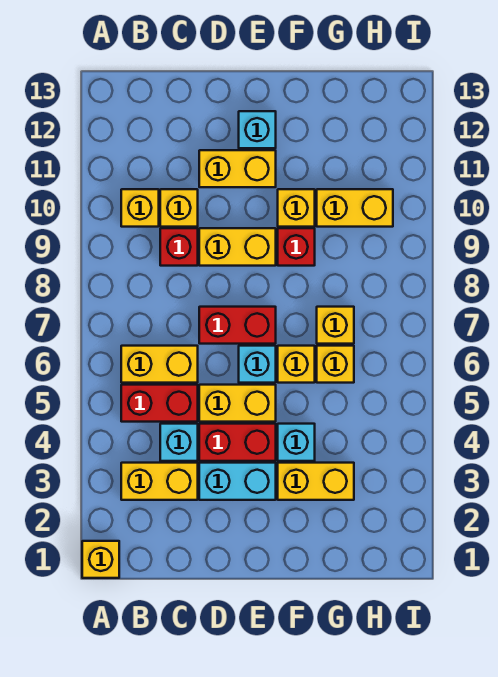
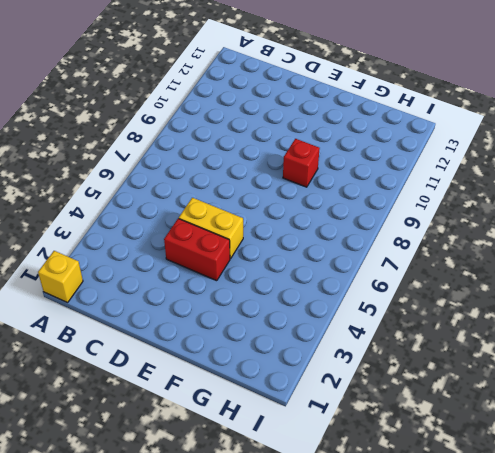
none -> yellow brick B3:C3 level 1
none -> red brick B5:C5 level 1
none -> yellow brick B6:C6 level 1

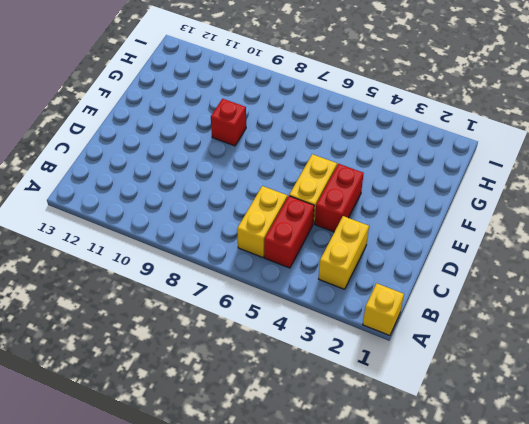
none -> yellow brick B10 level 1
none -> cyan brick C4 level 1
none -> red brick C9 level 1

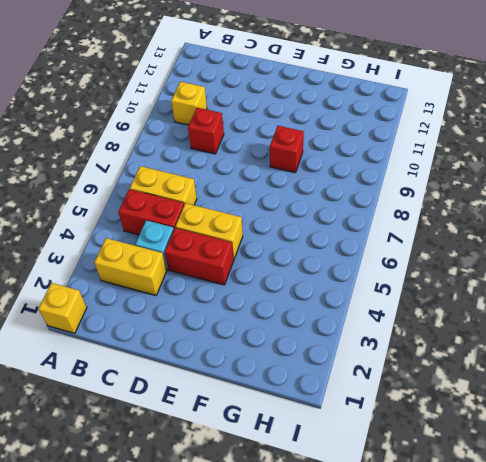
none -> yellow brick C10 level 1
none -> cyan brick D3:E3 level 1
none -> red brick D7:E7 level 1

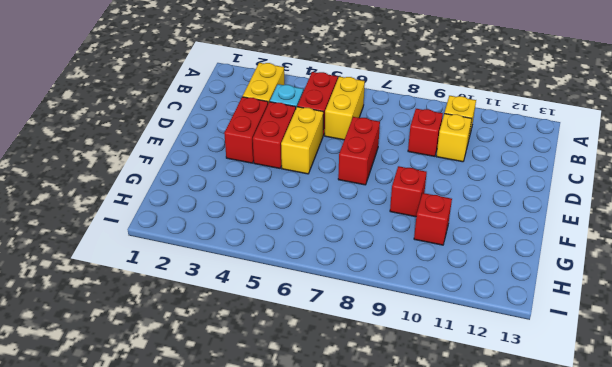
red brick D3:E3 level 1 -> cyan brick D3:E3 level 1
red brick G10 level 1 -> yellow brick G10:H10 level 1
none -> yellow brick A1 level 1
none -> yellow brick D9:E9 level 1
none -> yellow brick D11:E11 level 1

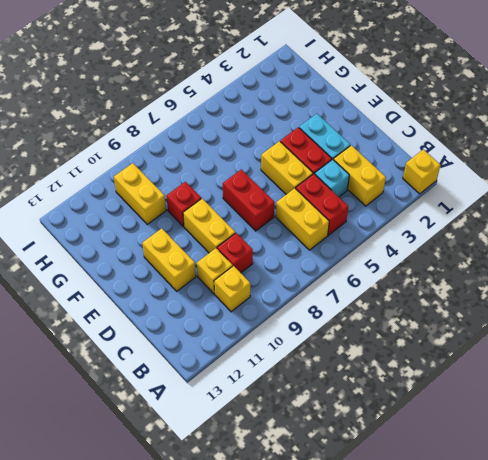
none -> cyan brick E6 level 1
none -> cyan brick E12 level 1
none -> yellow brick F3:G3 level 1

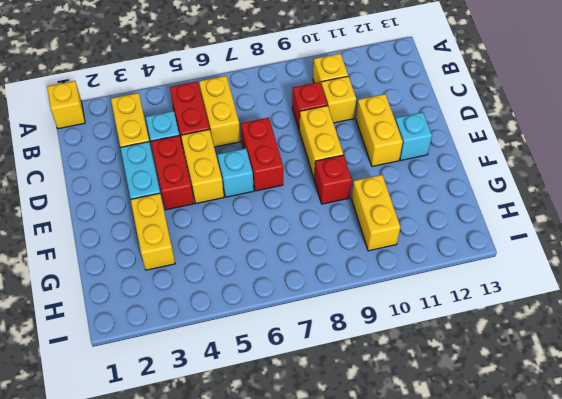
none -> cyan brick F4 level 1
none -> yellow brick F6 level 1
none -> yellow brick F10 level 1

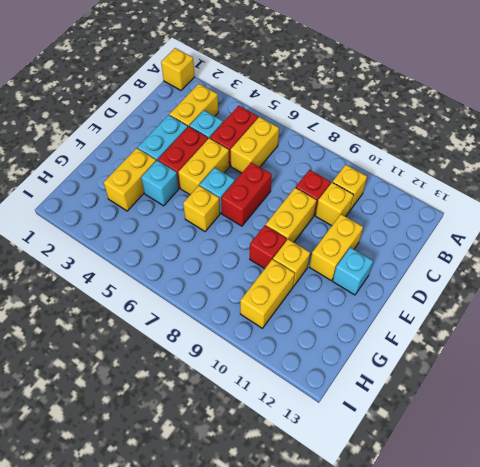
none -> yellow brick G6 level 1
none -> yellow brick G7 level 1

